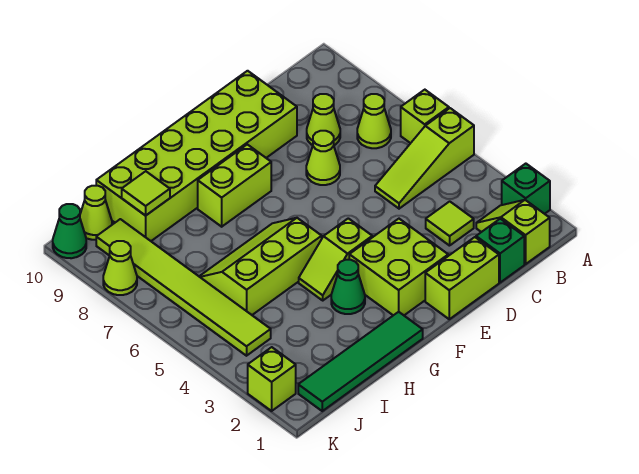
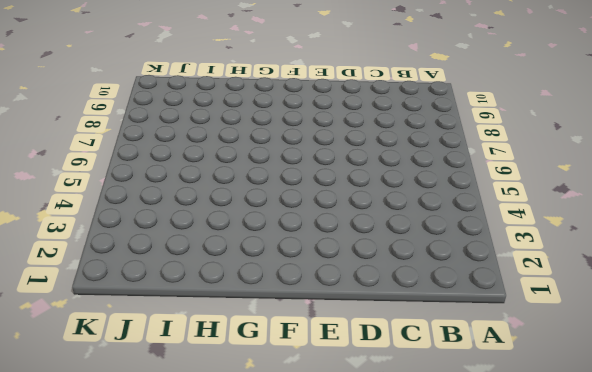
none -> green brick A2 level 1
none -> lime slope A5:C5 level 1 top A
none -> lime brick A6 level 1

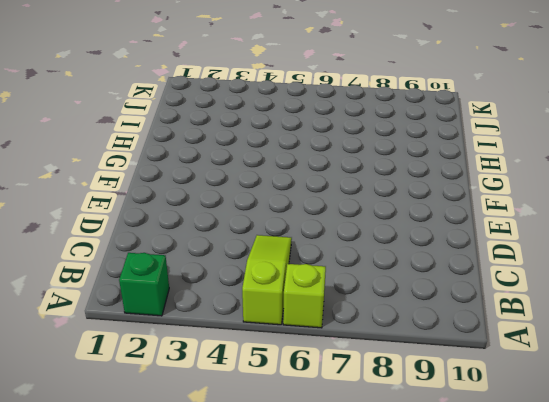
none -> lime slope B1:B2 level 1 top 1
none -> lime cone B7 level 1
none -> green brick C1 level 1

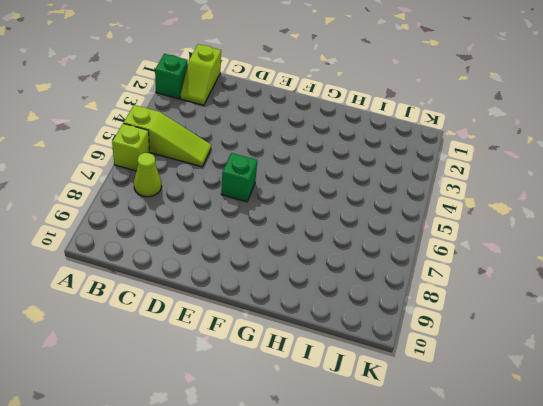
green brick E6 level 1 -> green brick C1 level 1
none -> lime tile C3 level 1
none -> lime cone C8 level 1
none -> lime brick D1:E1 level 1

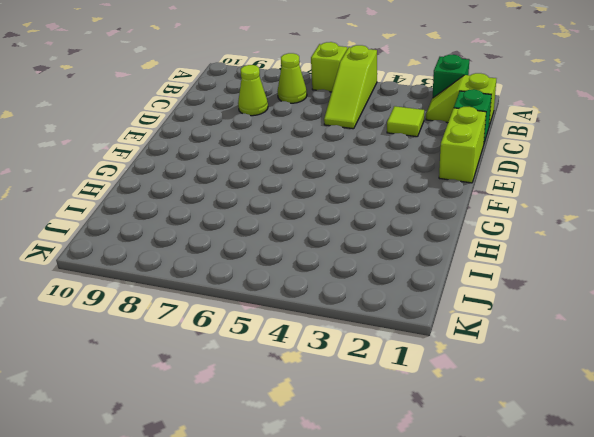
none -> lime cone D7 level 1
none -> lime brick D9:I10 level 1
none -> lime brick E2:F3 level 1

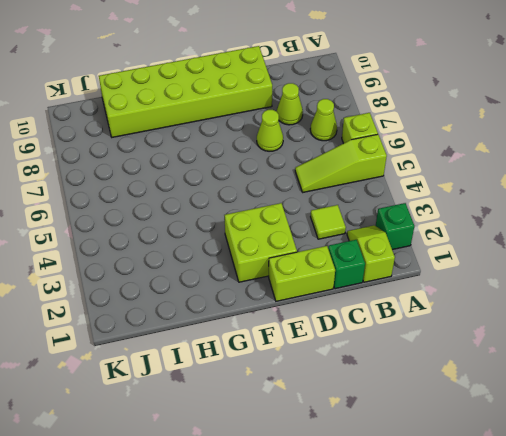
none -> lime slope F4:G4 level 1 top F
none -> lime brick F8:G8 level 1
none -> green tile G1:J1 level 1

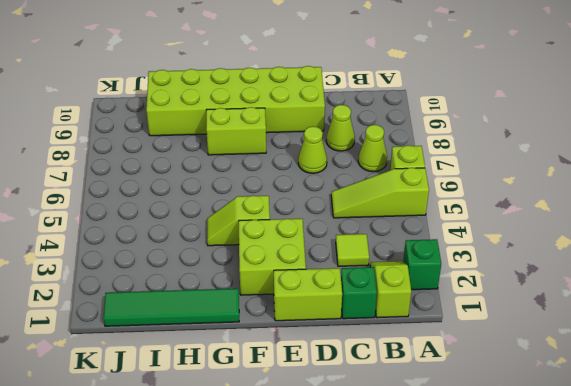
none -> green cone G3 level 1
none -> lime slope G5:I6 level 1 top 5
none -> lime tile J4:J9 level 1

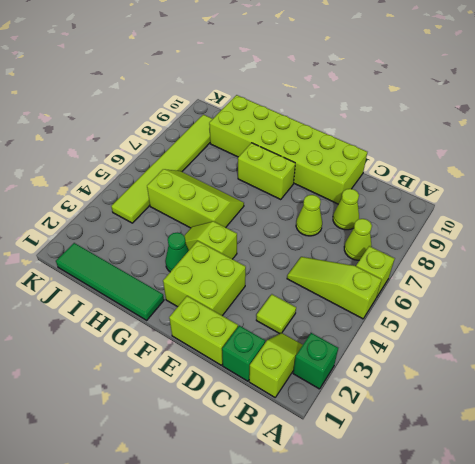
none -> lime cone J10 level 1
none -> lime brick K2 level 1
none -> lime cone K8 level 1

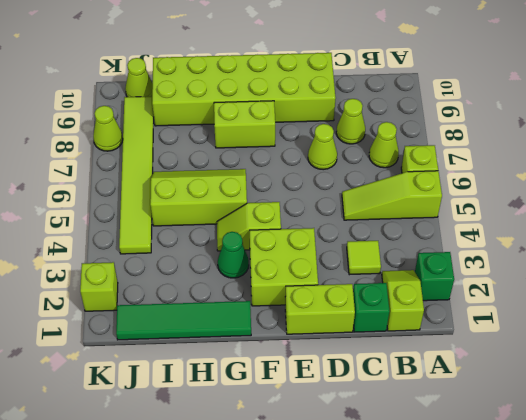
none -> green cone K10 level 1
none -> lime tile I9 level 2

